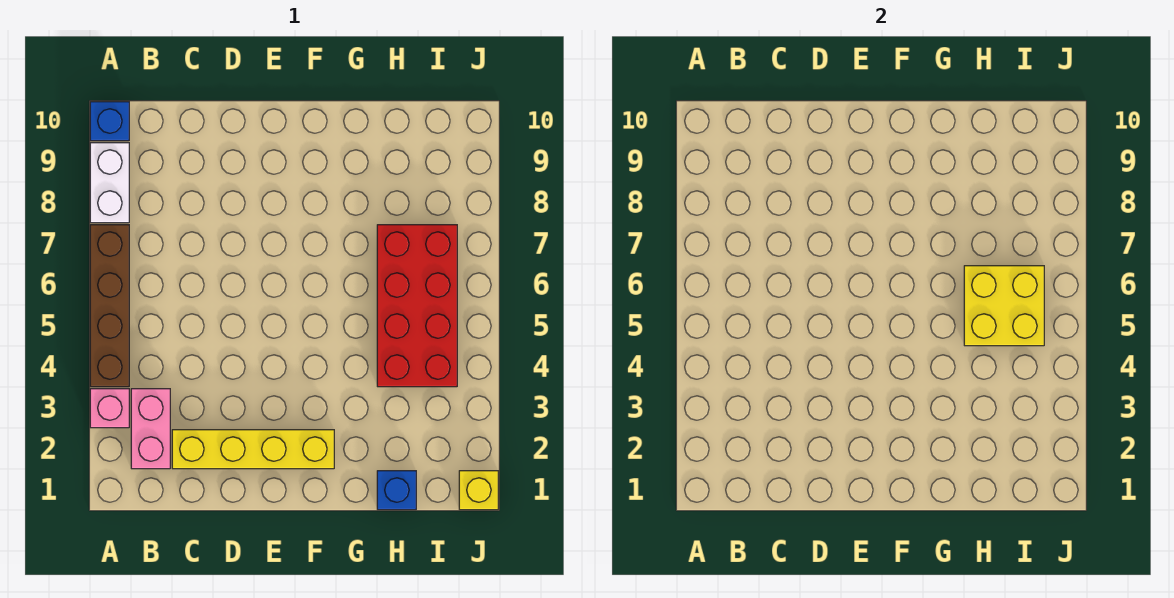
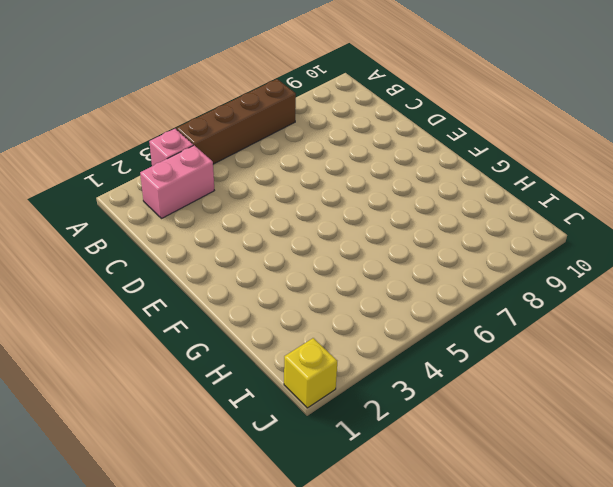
none -> white brick A8:A9 level 1
none -> blue brick A10 level 1

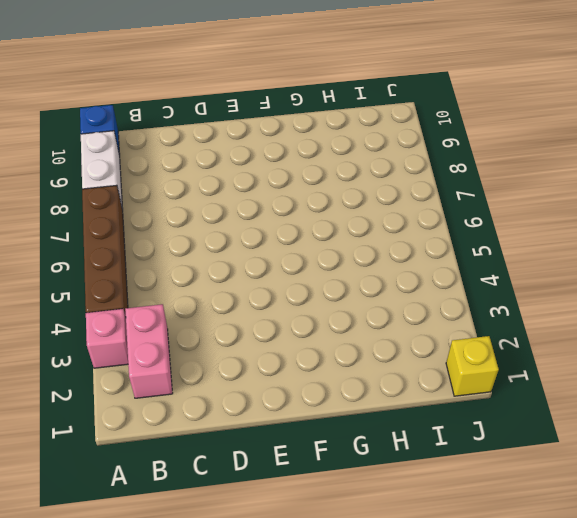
none -> yellow brick C2:F2 level 1
none -> blue brick H1 level 1

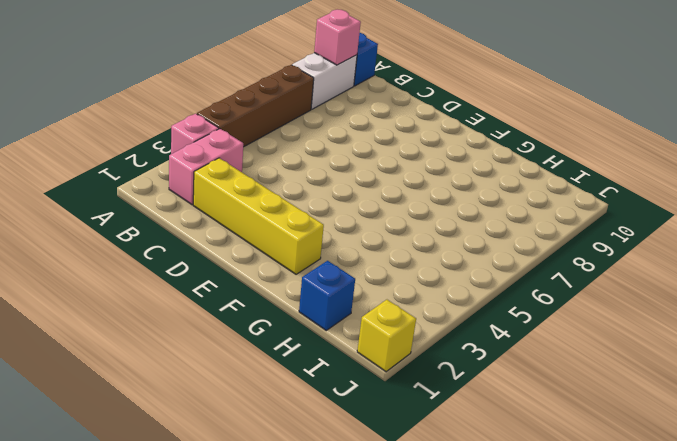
pink brick A9 level 2 -> none
none -> red brick H4:I7 level 1
none -> yellow brick H5:I6 level 2

